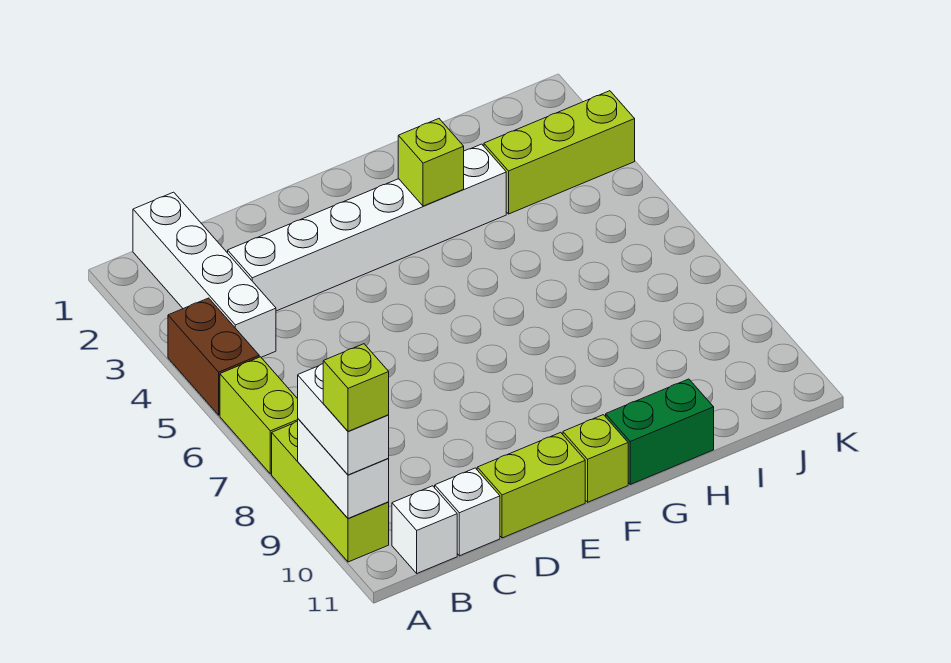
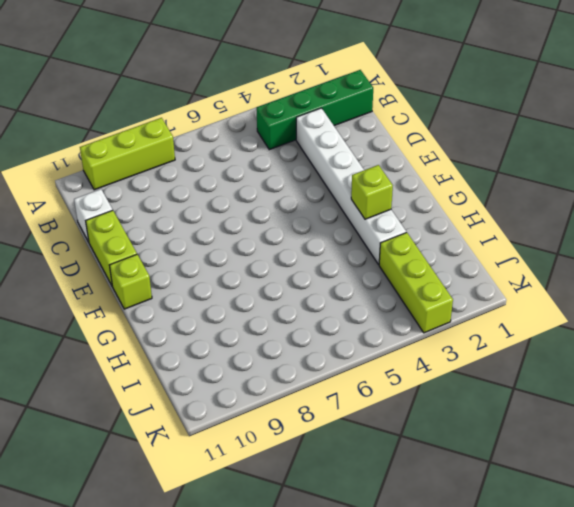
green brick B1:B4 level 1 -> white brick B1:B4 level 1
none -> brown brick A4:A5 level 1
none -> lime brick A6:A7 level 1
none -> white brick B11 level 1

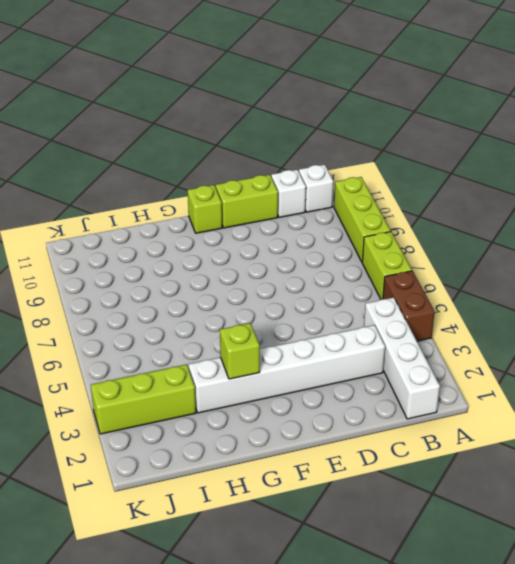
none -> green brick G11:H11 level 1
none -> white brick A9:A10 level 2
none -> white brick A9:A10 level 3

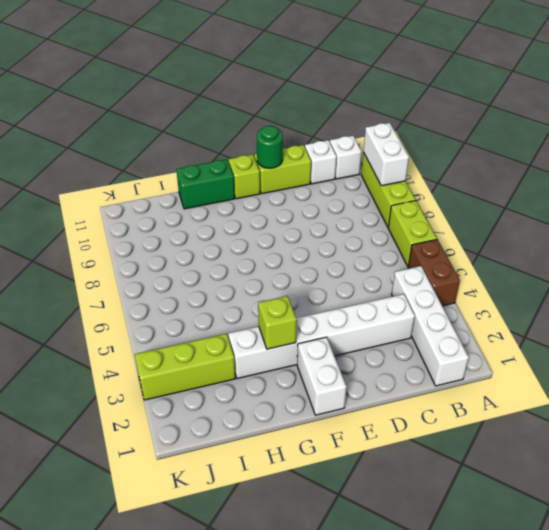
green round brick E11 level 2 -> none
white brick F1:F2 level 1 -> white brick A9:A10 level 3
none -> lime brick A10 level 4

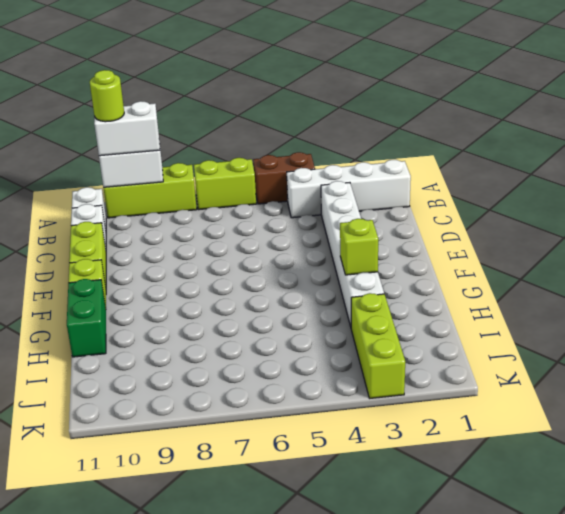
lime round brick A10 level 4 -> lime brick A10 level 4

